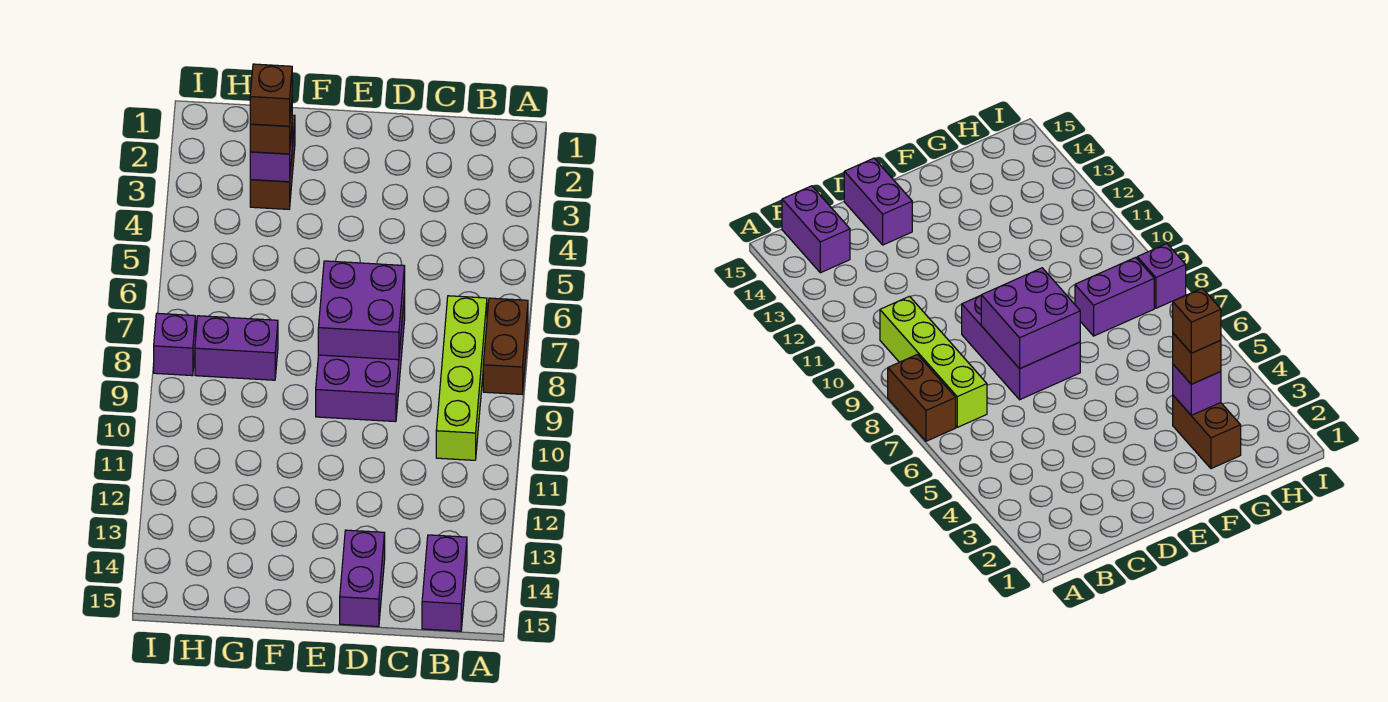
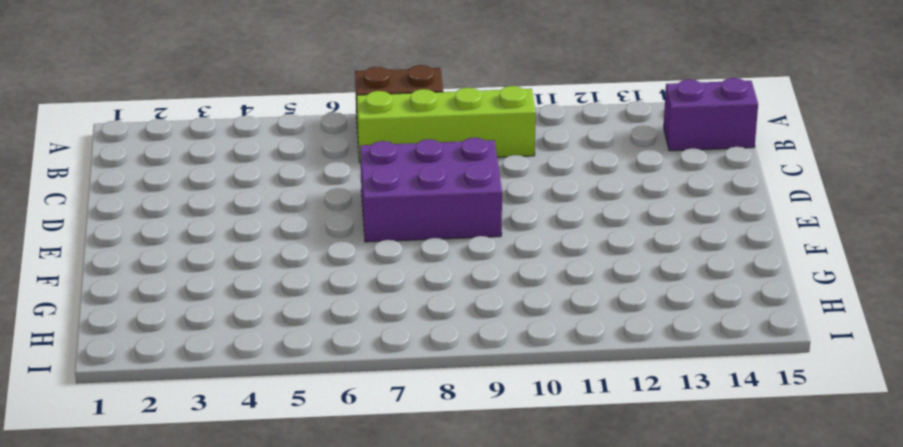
none -> purple brick D14:D15 level 1
none -> brown brick G2:G3 level 1
none -> purple brick G8:H8 level 1

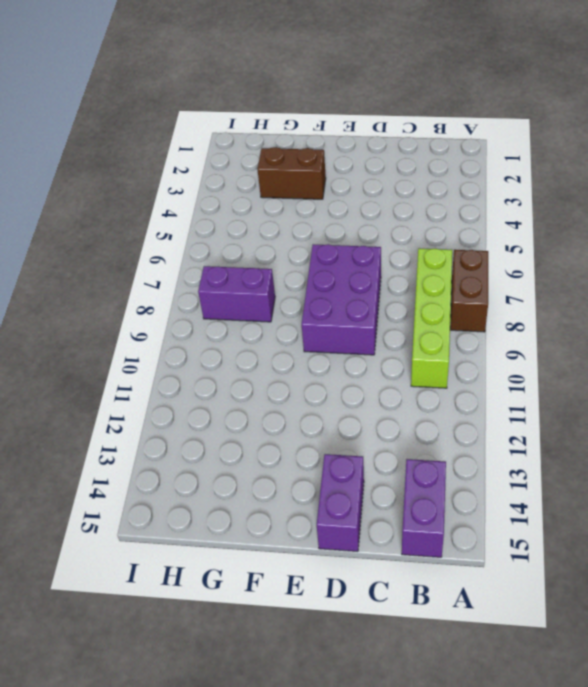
brown brick F3:G3 level 1 -> brown brick G2:G3 level 1
none -> purple brick I8 level 1
none -> purple brick D7:E8 level 2
none -> purple brick G3 level 2

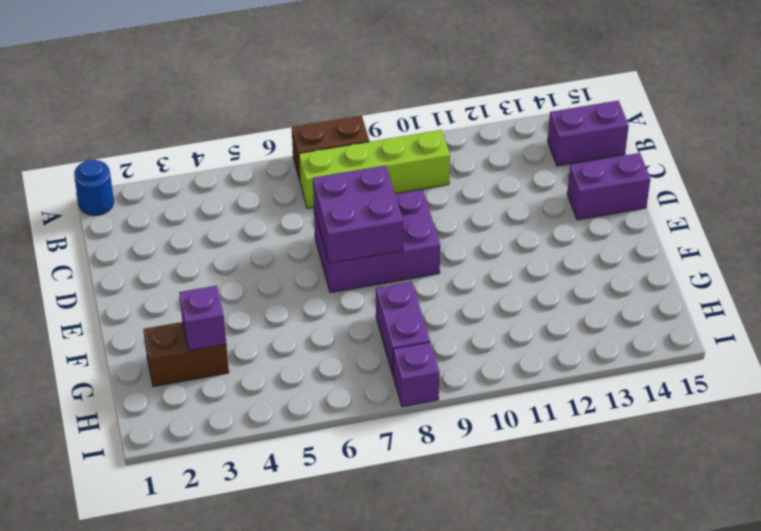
blue round brick A1 level 1 -> none
none -> brown brick G3 level 3
none -> brown brick G3 level 4

